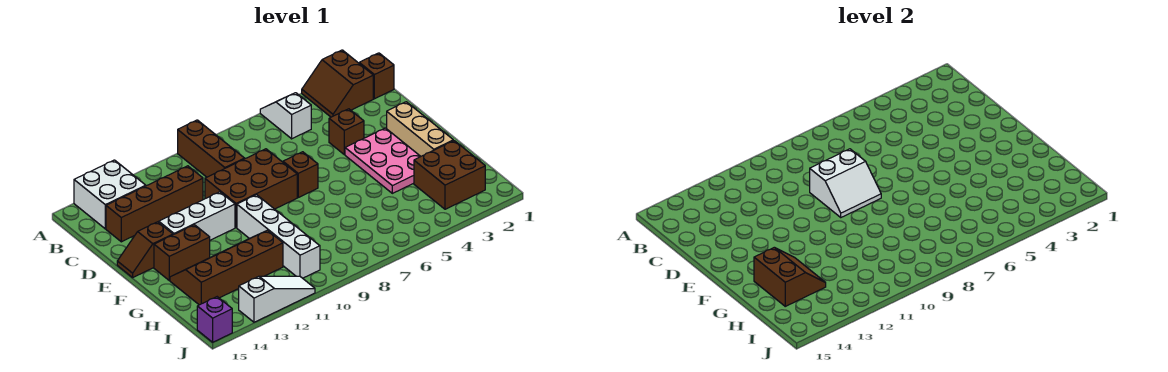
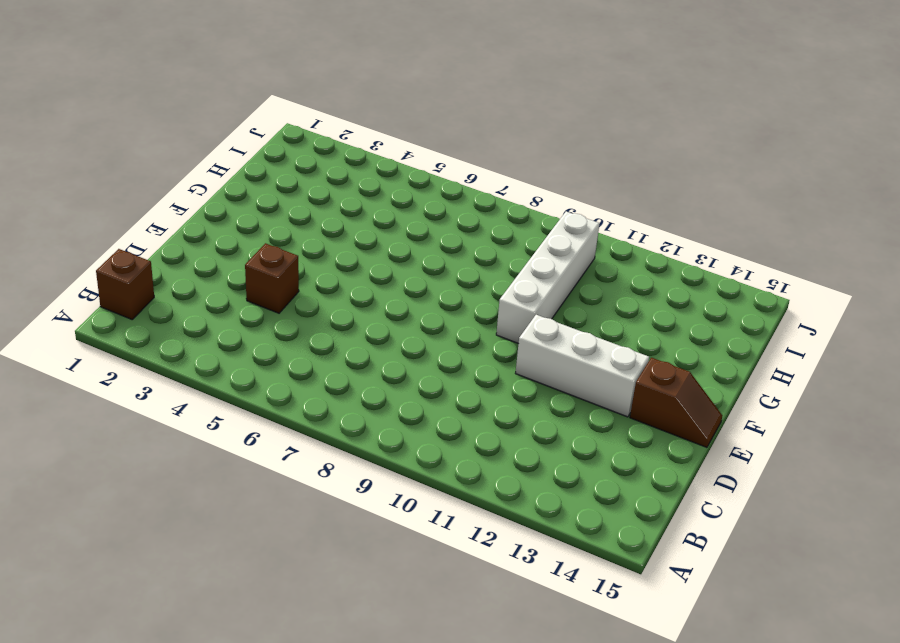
none -> brown slope A2:B3 level 1 top 2
none -> white slope A5:B5 level 1 top B
none -> brown brick A9:C9 level 1

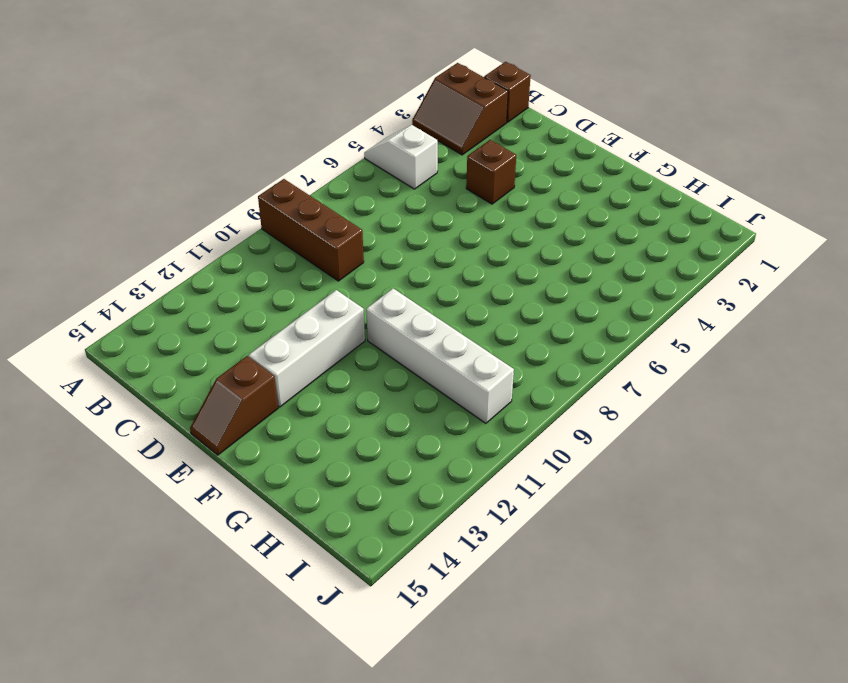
none -> white brick A13:B14 level 1
none -> brown brick C11:C14 level 1
none -> brown brick D8:E10 level 1

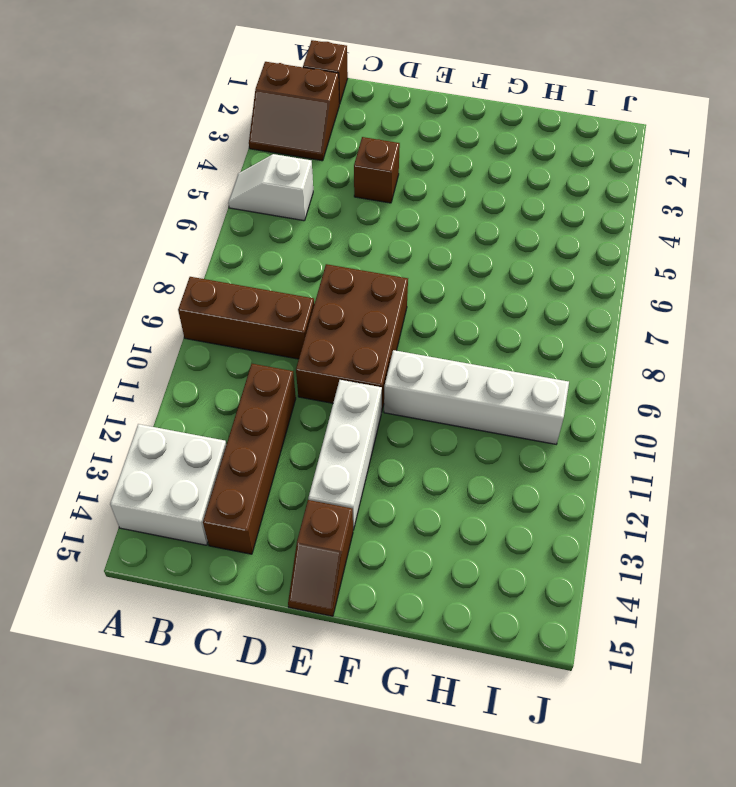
none -> tan brick E2:G2 level 1
none -> pink plate E3:G4 level 1
none -> brown brick E7 level 1

